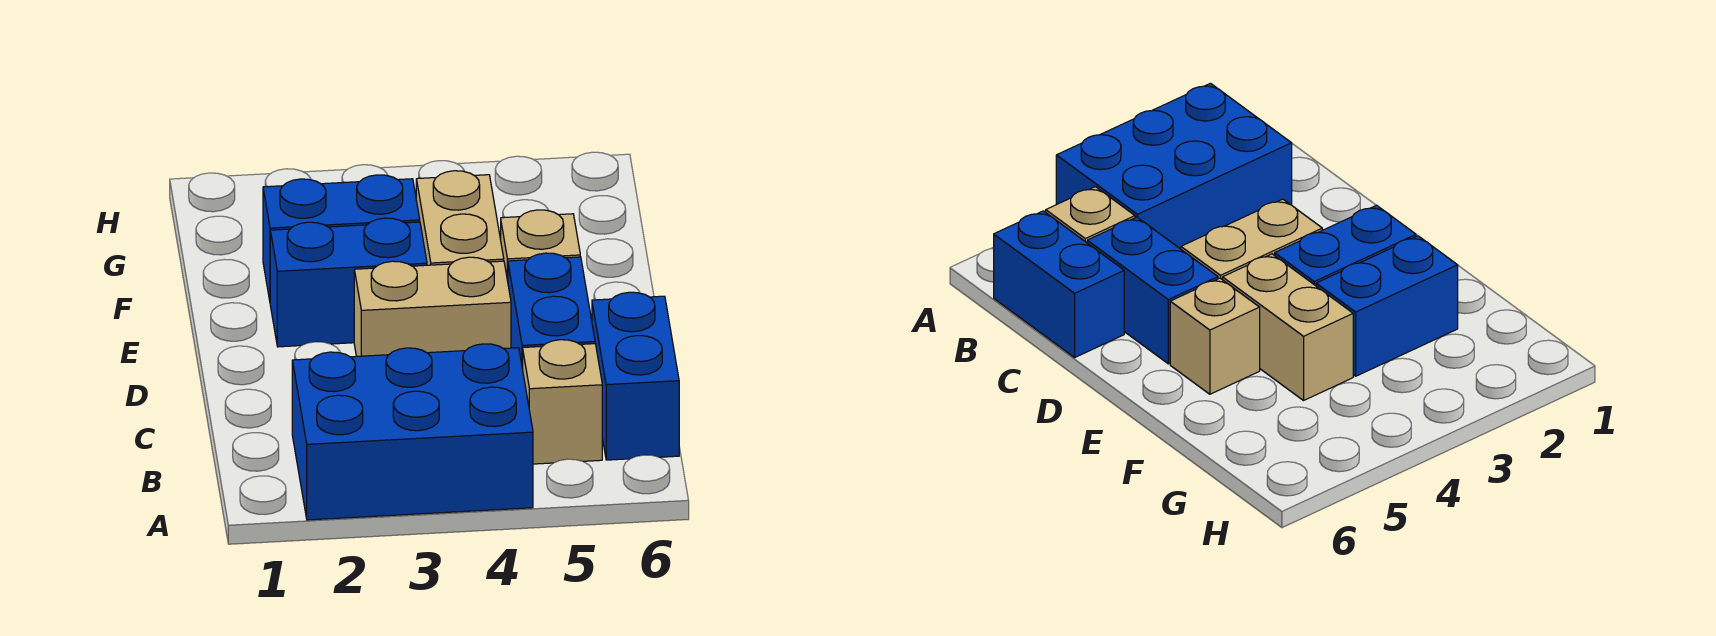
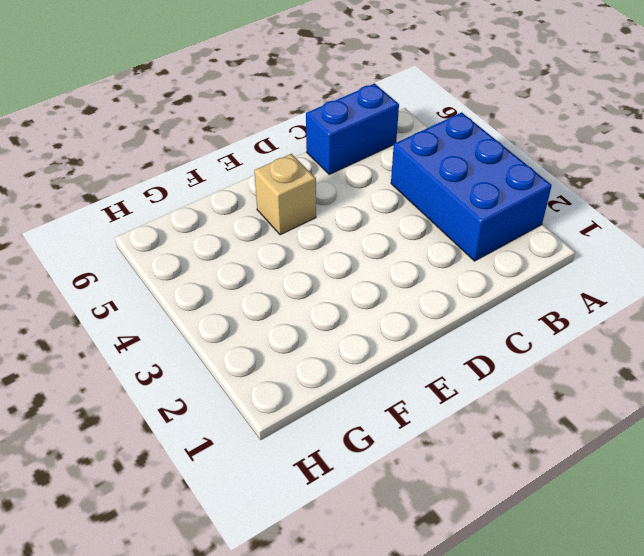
none -> tan brick B5 level 1
none -> blue brick C5:D5 level 1

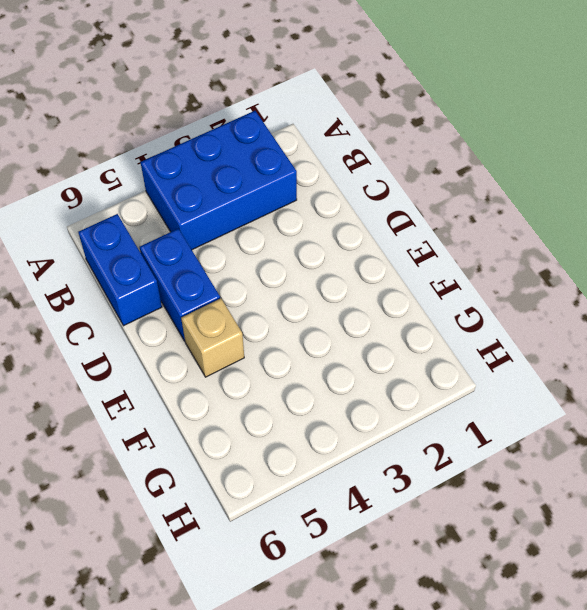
none -> tan brick B5 level 1
none -> tan brick D3:D4 level 1

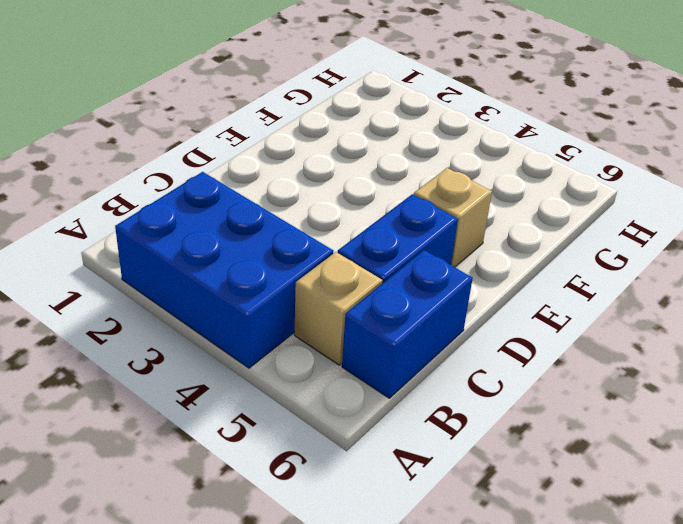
none -> tan brick D3:D4 level 1
none -> blue brick E2:E3 level 1

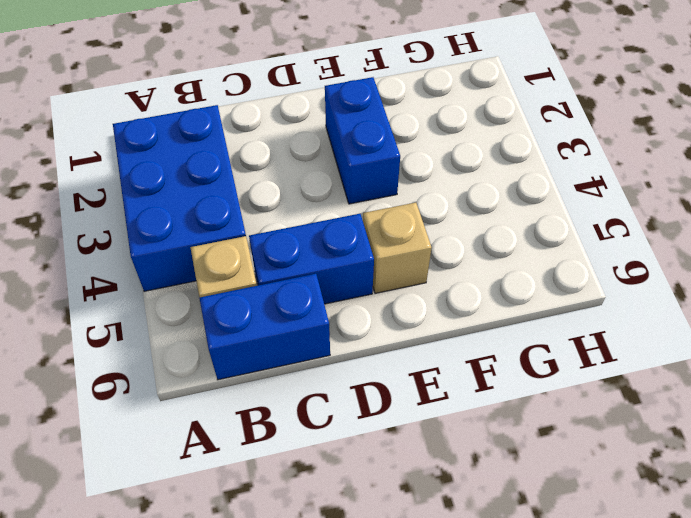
none -> tan brick D3:D4 level 1
none -> tan brick E4:F4 level 1

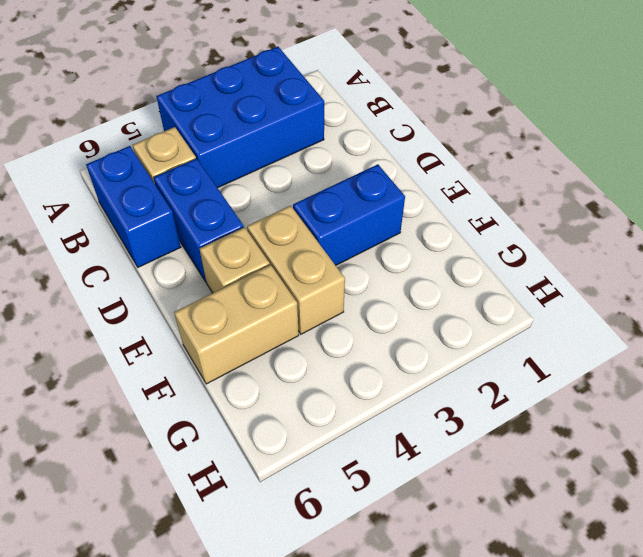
tan brick F5:F6 level 1 -> tan brick D3:D4 level 1
none -> blue brick F2:F3 level 1

